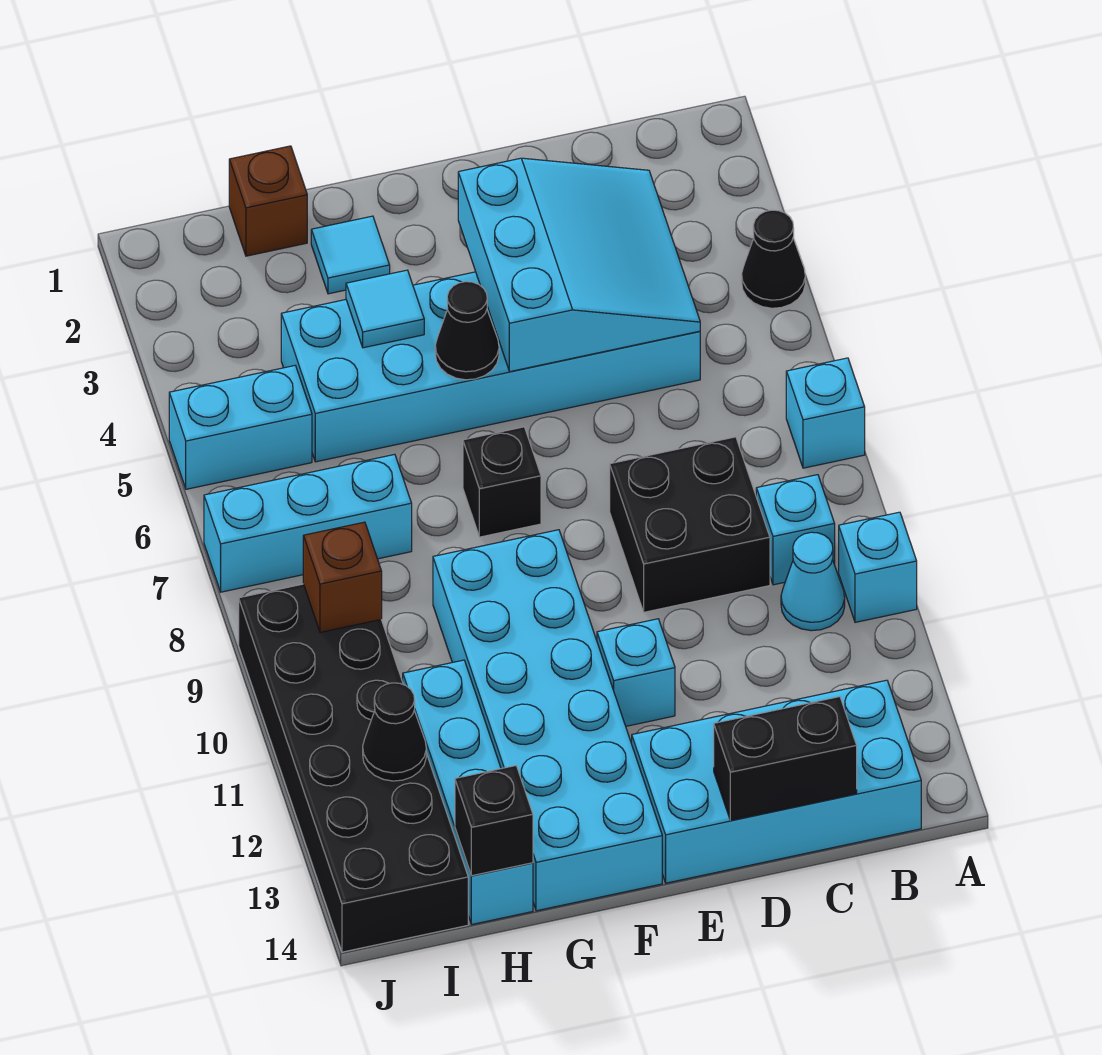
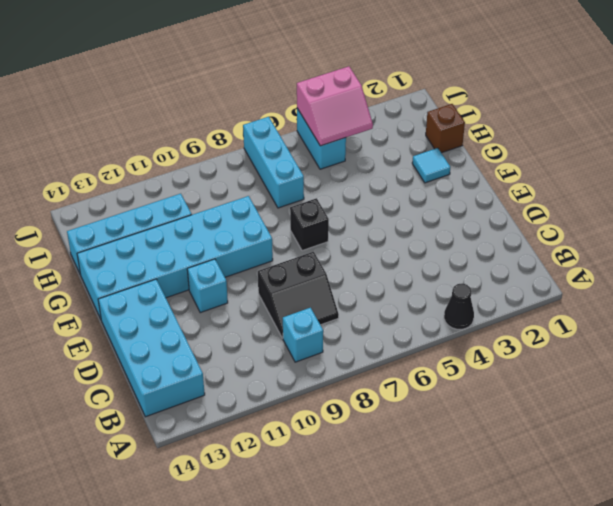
black slope C8:D9 level 1 top D -> black brick C8:D9 level 1
pink slope I4:J5 level 2 top J -> none
none -> cyan brick A7 level 1
none -> cyan brick A10 level 1
none -> cyan cone B10 level 1

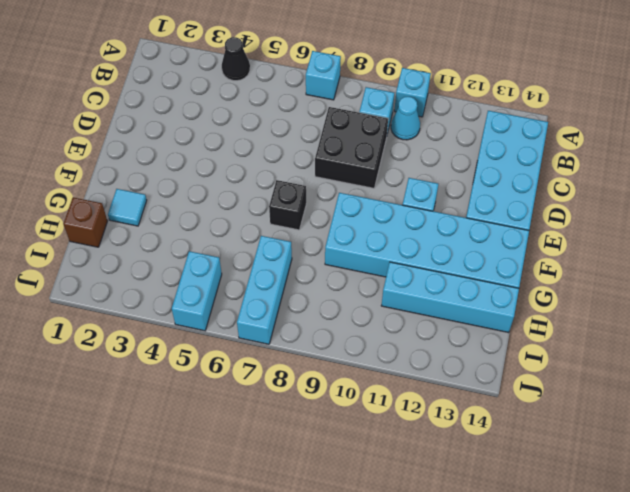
none -> cyan brick C4:H5 level 1
none -> black brick I9:J14 level 1
none -> cyan slope C3:E5 level 2 top E

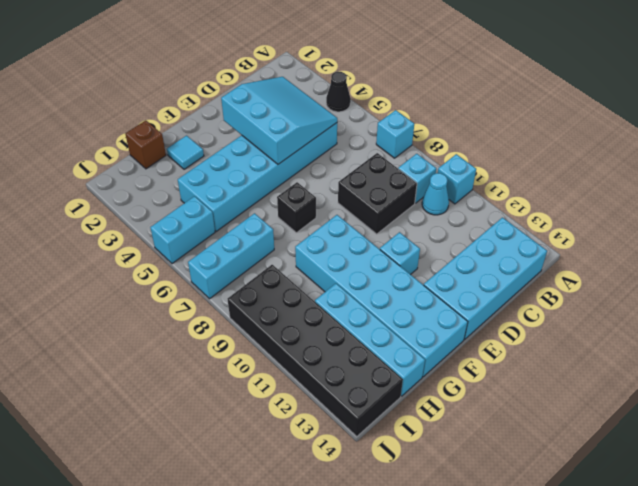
none -> black brick C14:D14 level 2
none -> black cone F5 level 2
none -> cyan tile G4 level 2

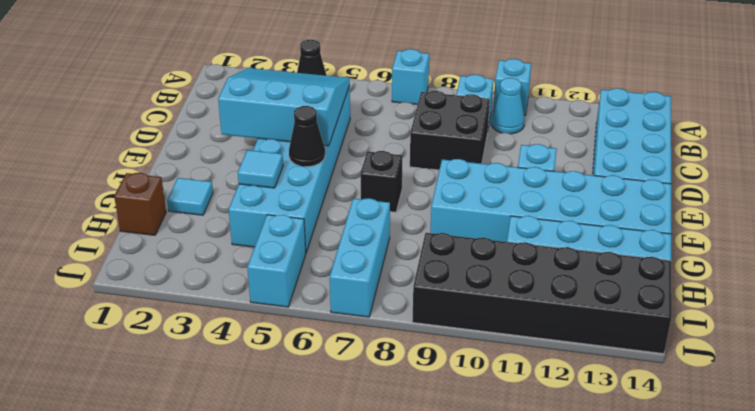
none -> black brick C14:D14 level 2
none -> black brick H14 level 2
none -> brown brick I9 level 2

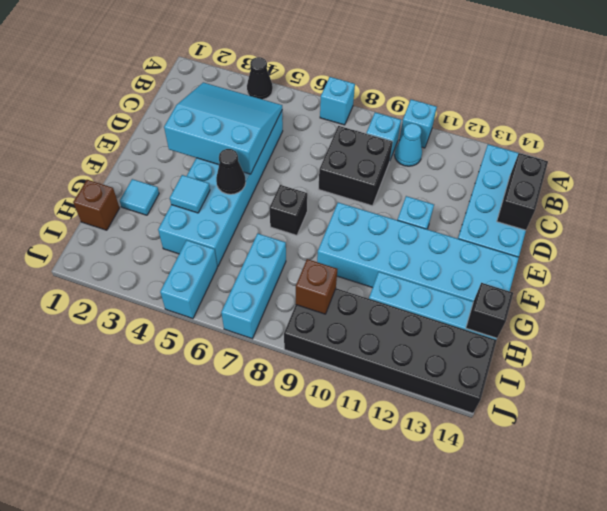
none -> black cone I12 level 2

